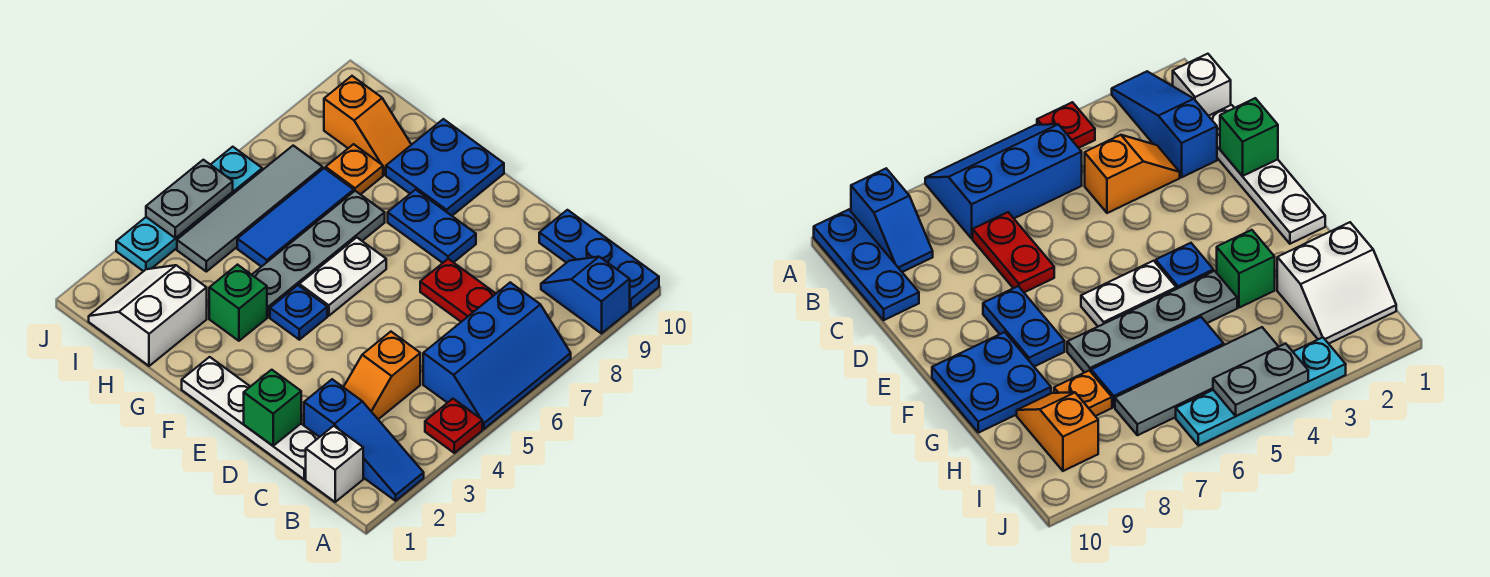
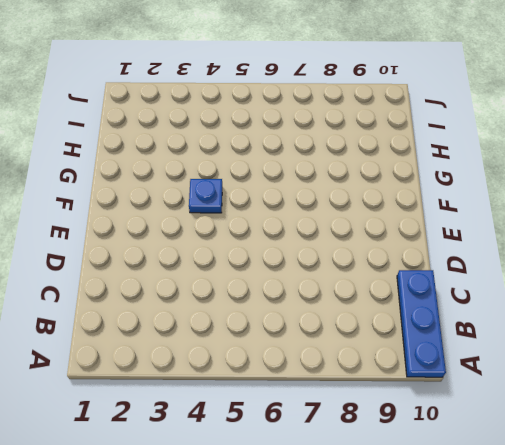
none -> blue slope A2:C2 level 1 top C
none -> red plate A4 level 1
none -> blue slope A5:B7 level 1 top B

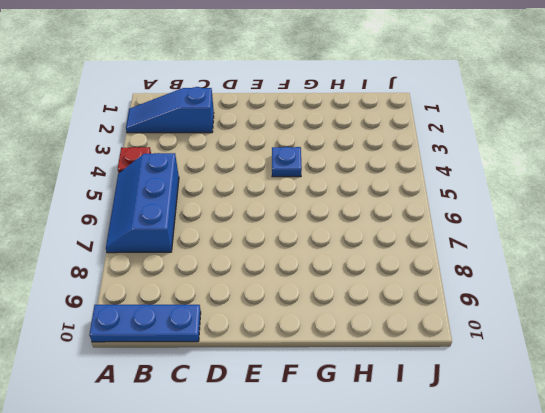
none -> blue slope A9:B9 level 1 top A
none -> white brick B1 level 1
none -> white plate C1:F1 level 1

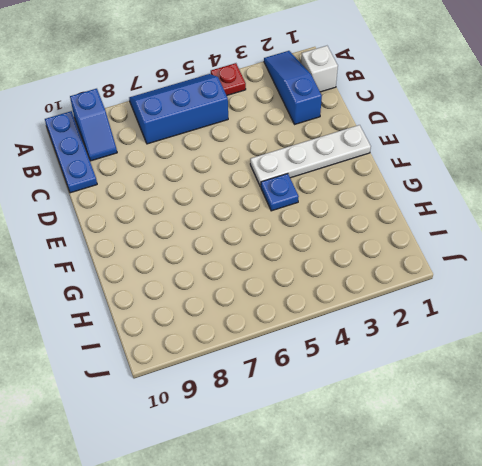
white plate E1:E4 level 1 -> white plate C1:F1 level 1
none -> orange slope C3:C4 level 1 top 4
none -> red plate C7:D7 level 1
none -> blue plate E8:F8 level 1

